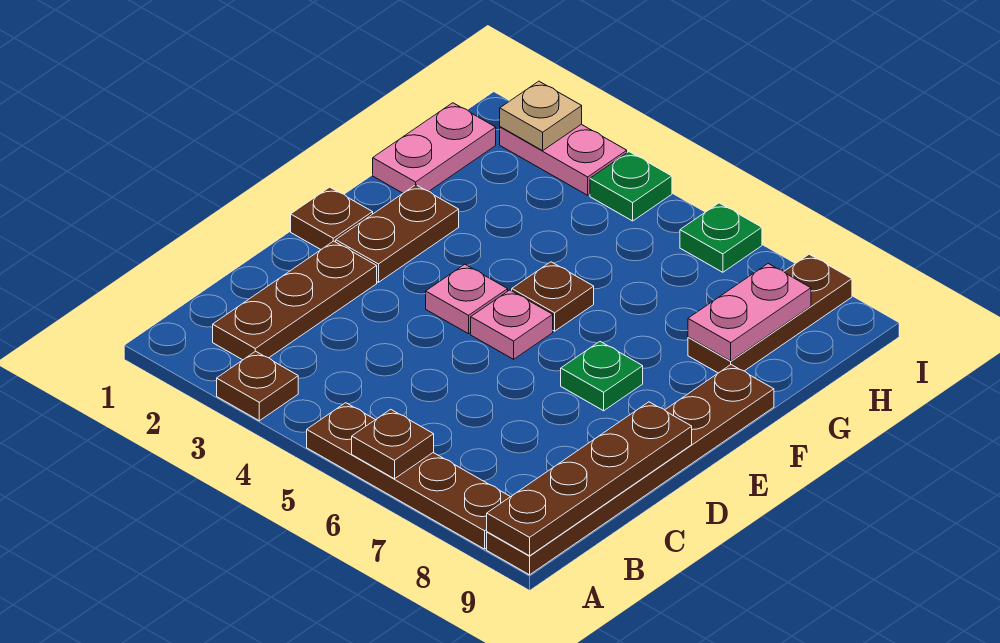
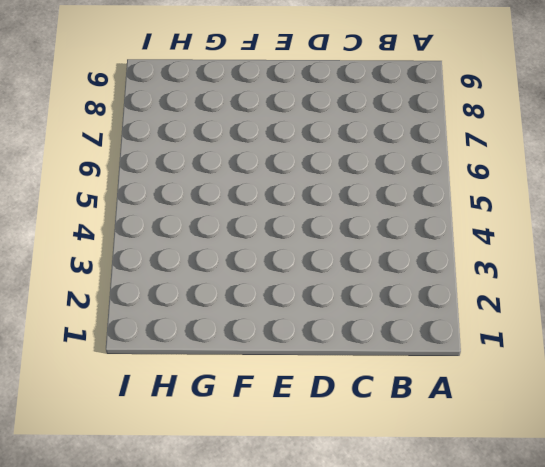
none -> brown plate A3 level 1
none -> brown plate A5:A8 level 1
none -> brown plate A9:F9 level 1

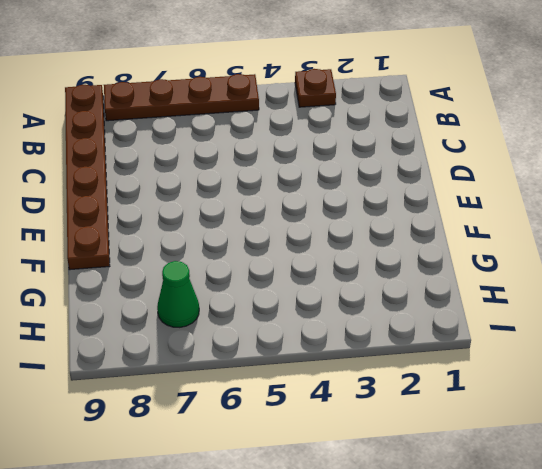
green cone H7 level 1 -> none
none -> brown plate B2:D2 level 1
none -> brown plate E1 level 1
none -> brown plate E2:F2 level 1

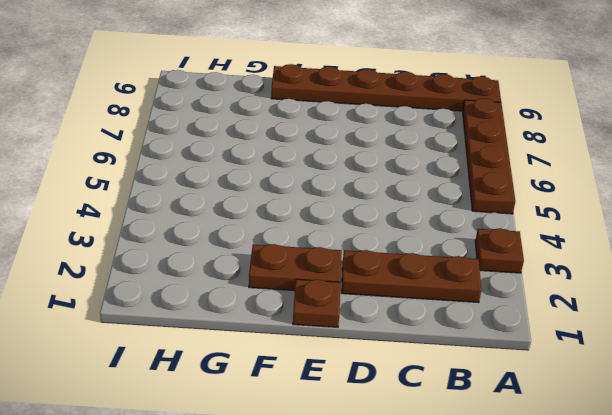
none -> pink plate E4 level 1
none -> pink plate E5 level 1
none -> green plate E7 level 1

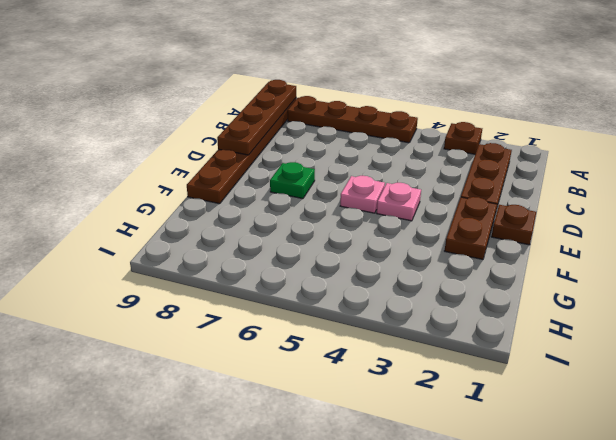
none -> brown plate F5 level 1
none -> pink plate G1:H1 level 1
none -> brown plate G8:I8 level 1

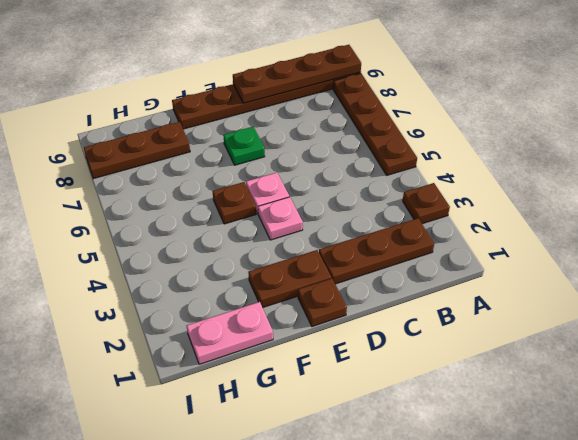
none -> pink plate I2:I3 level 1
none -> green plate I4 level 1
none -> green plate I6 level 1

